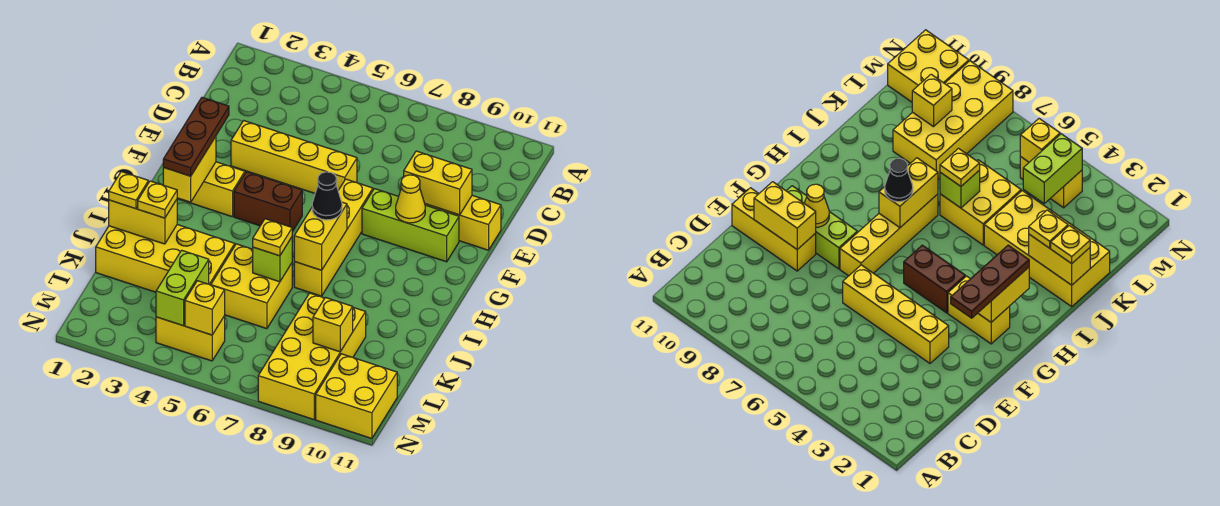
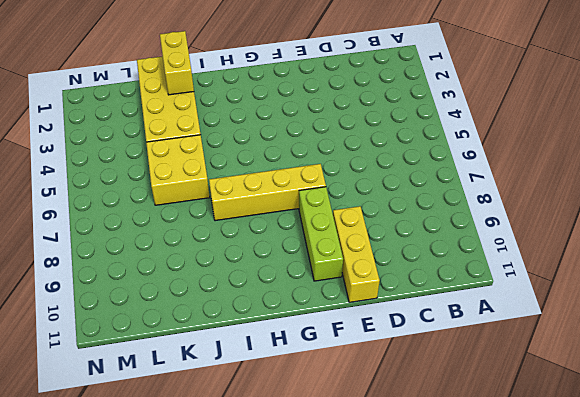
none -> yellow brick E3:E6 level 1
none -> yellow brick G2:G3 level 1
none -> brown brick G4:G5 level 1

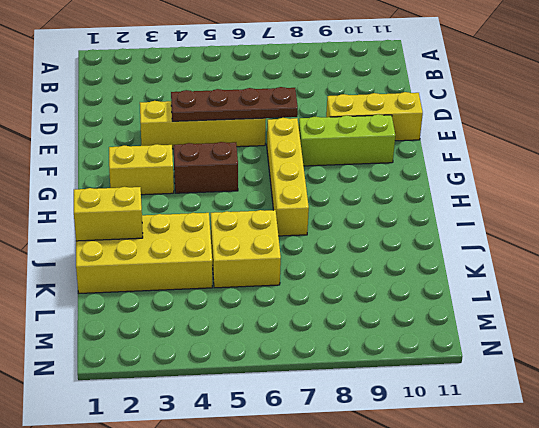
brown plate E4:E7 level 2 -> none
none -> yellow brick K8:N9 level 1
none -> yellow brick M4:M5 level 1
none -> yellow brick M10:N11 level 1

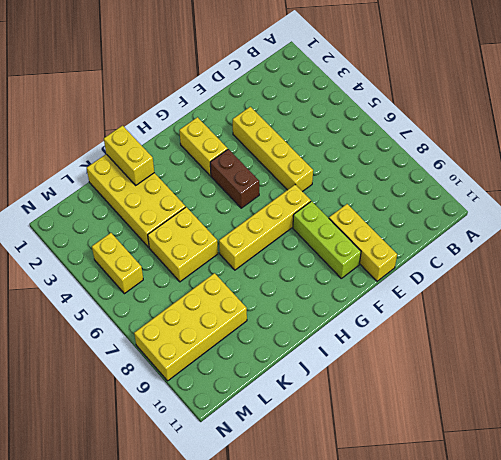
none -> yellow brick M10:N11 level 1
none -> yellow brick E9:E10 level 2
none -> yellow cone F9 level 2

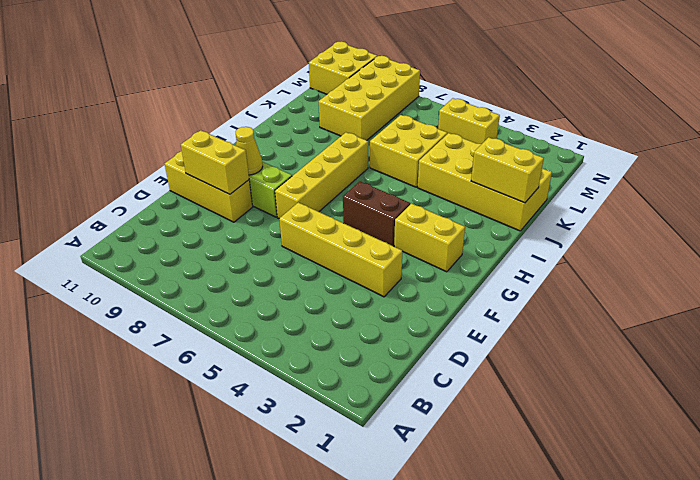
none -> yellow brick G2:H2 level 2
none -> yellow brick H7:I7 level 2
none -> lime brick J6 level 2

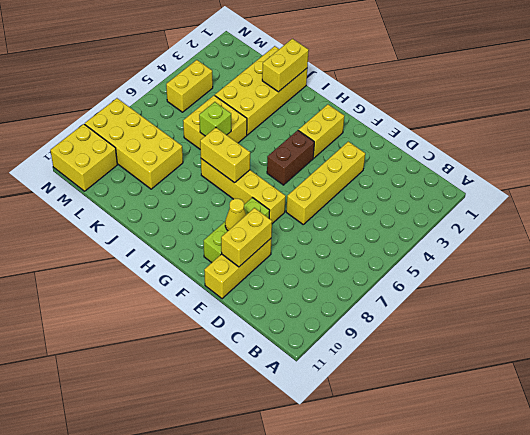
none -> yellow brick G2:H2 level 2
none -> lime brick L4:M4 level 2
none -> yellow brick L9 level 2

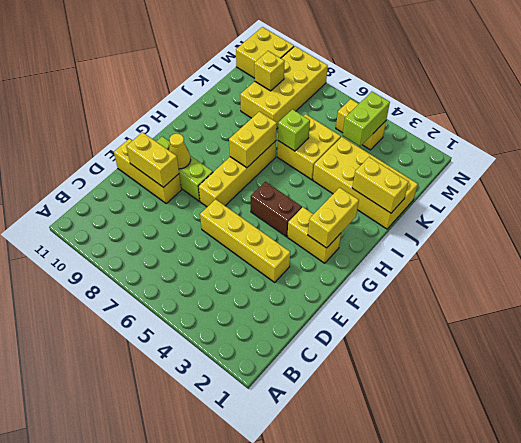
none -> yellow brick M5 level 2
none -> brown plate F2:H2 level 3
none -> black cone H7 level 3

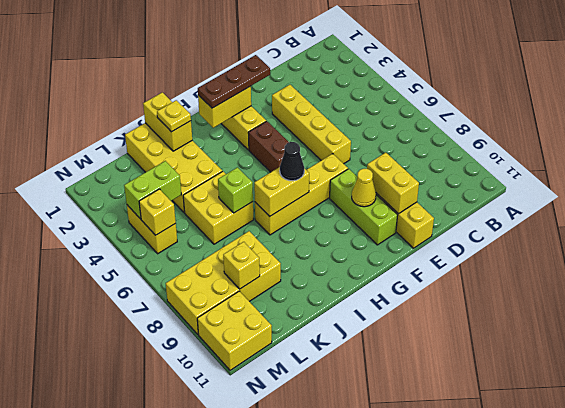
none -> yellow plate J1 level 3
none -> yellow plate J6 level 3

